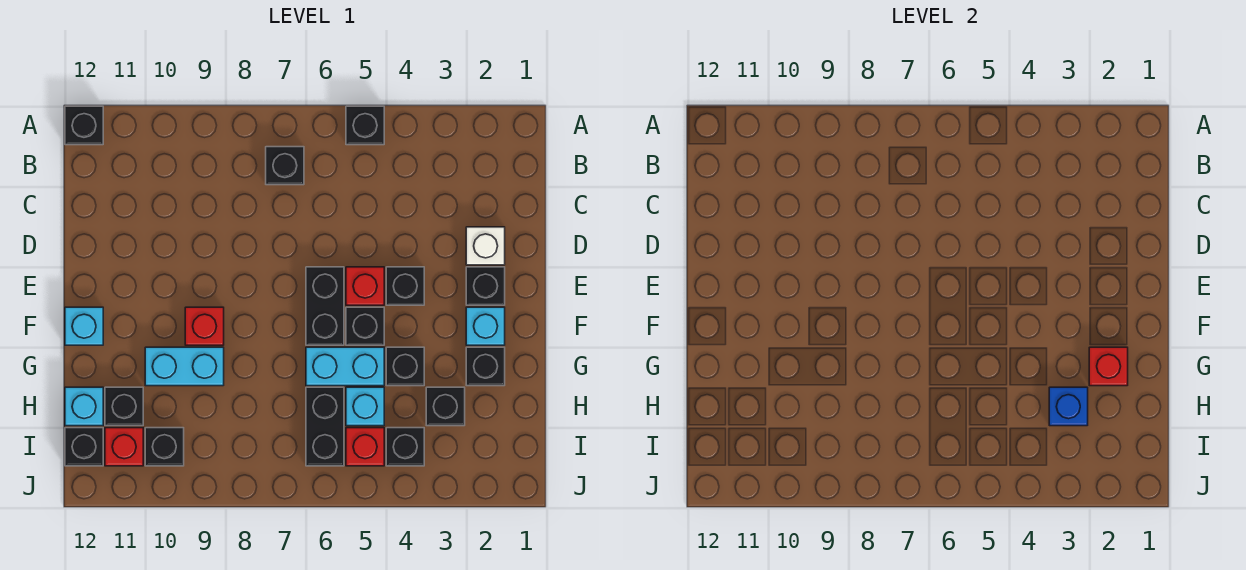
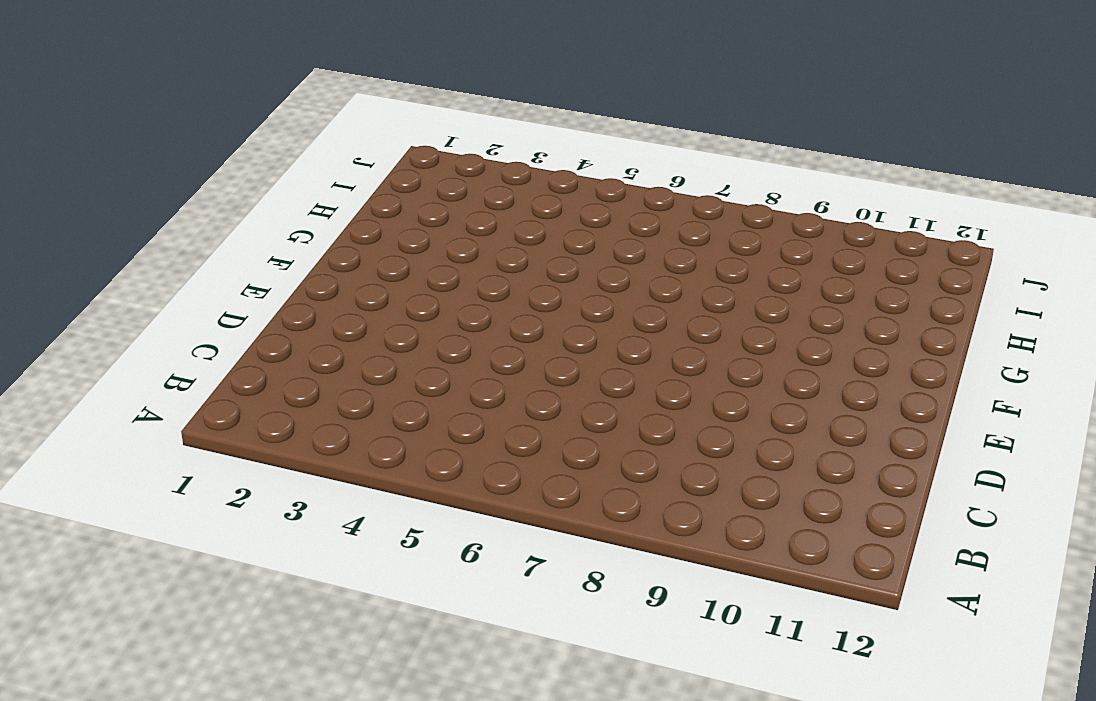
none -> black brick A5 level 1
none -> black brick A12 level 1
none -> black brick B7 level 1

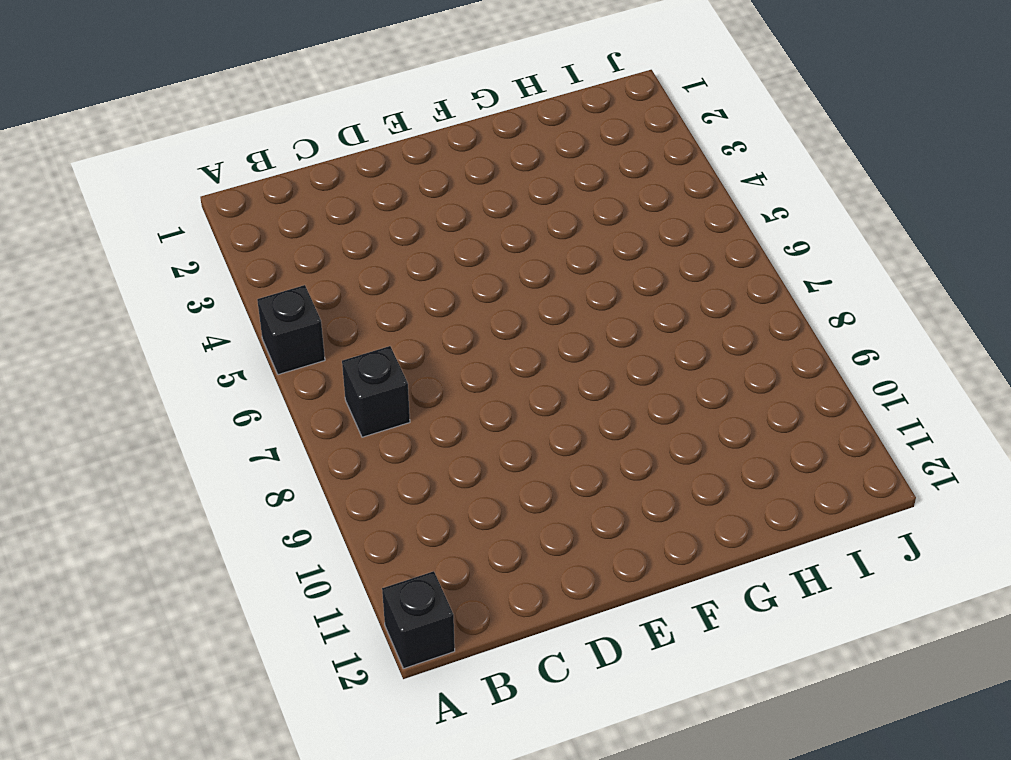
none -> white brick D2 level 1
none -> black brick E2 level 1
none -> black brick E4 level 1

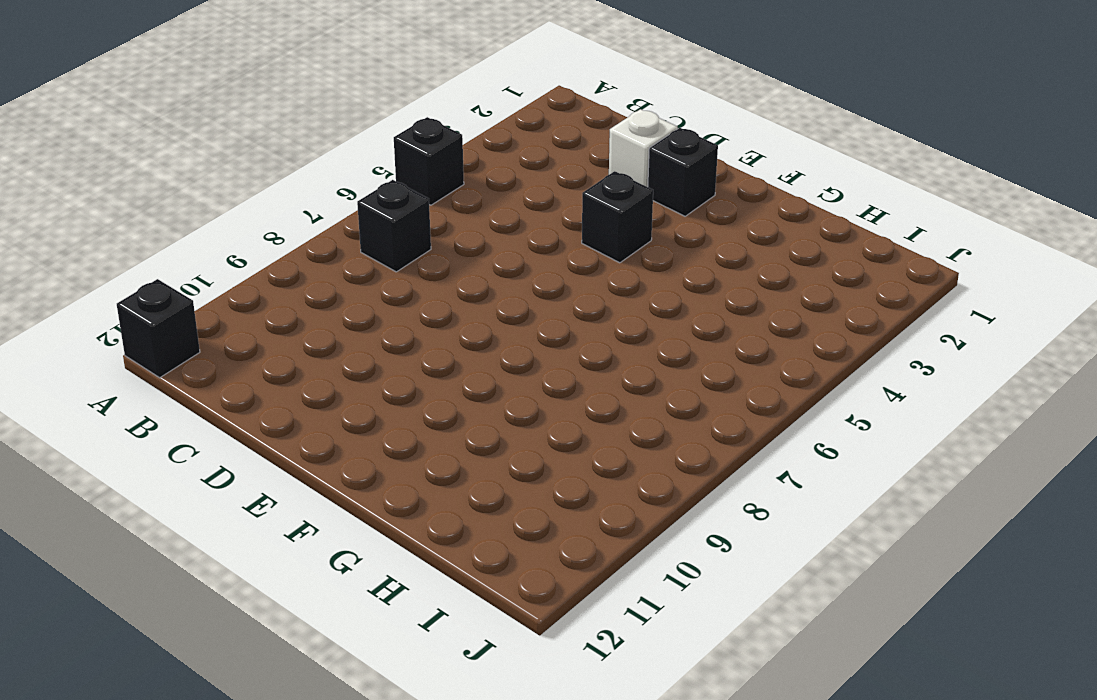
none -> red brick E5 level 1
none -> black brick E6:F6 level 1
none -> cyan brick F2 level 1

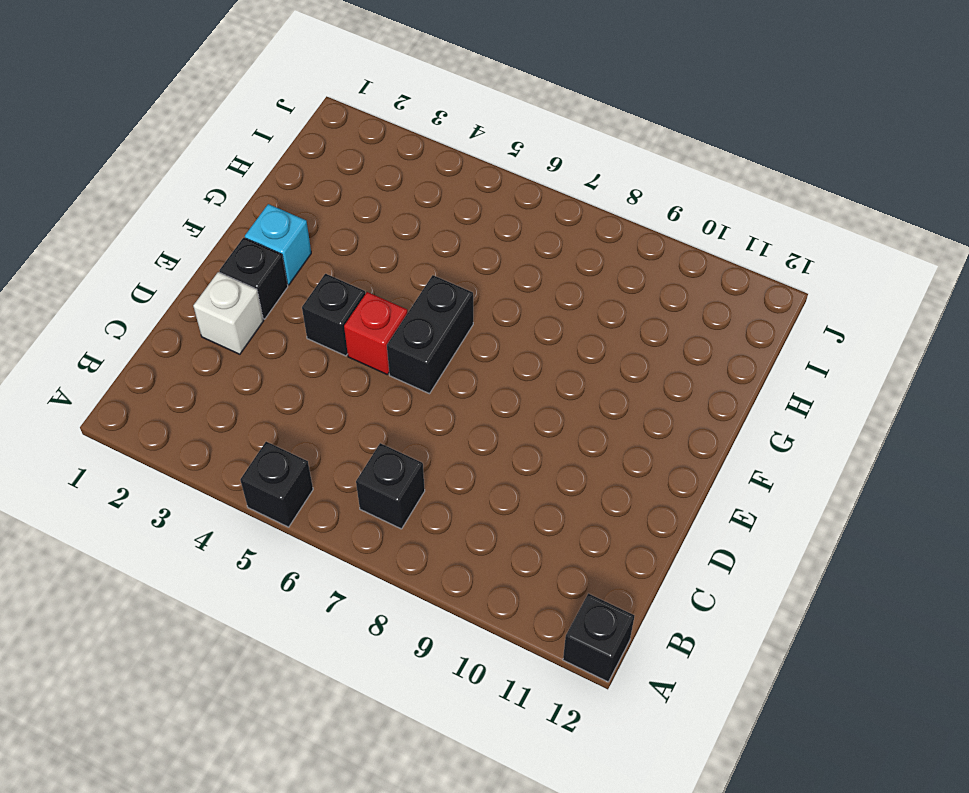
none -> black brick F5 level 1
none -> red brick F9 level 1
none -> cyan brick F12 level 1

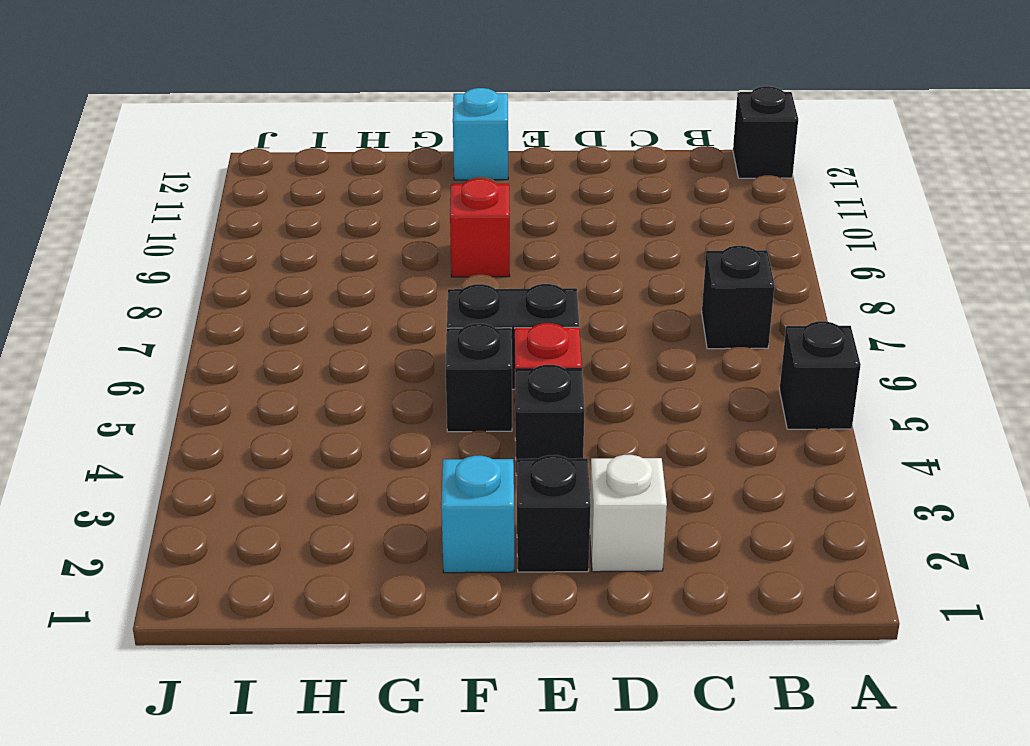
none -> black brick G2 level 1
none -> black brick G4 level 1
none -> cyan brick G5:G6 level 1

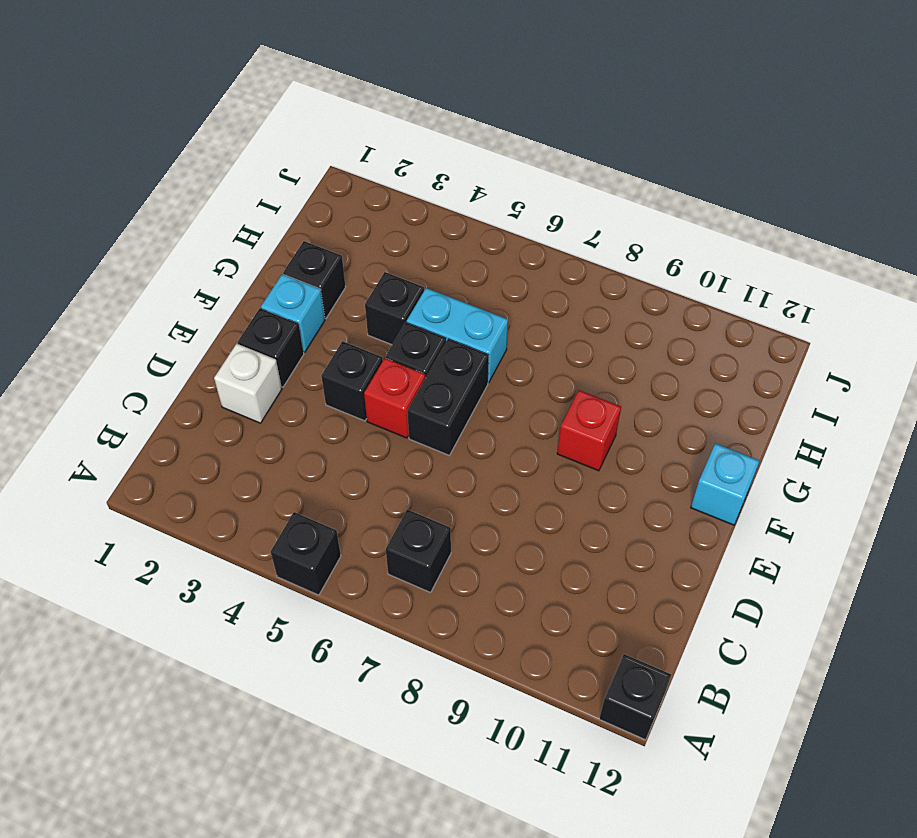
none -> cyan brick G9:G10 level 1
none -> black brick H3 level 1
none -> cyan brick H5 level 1

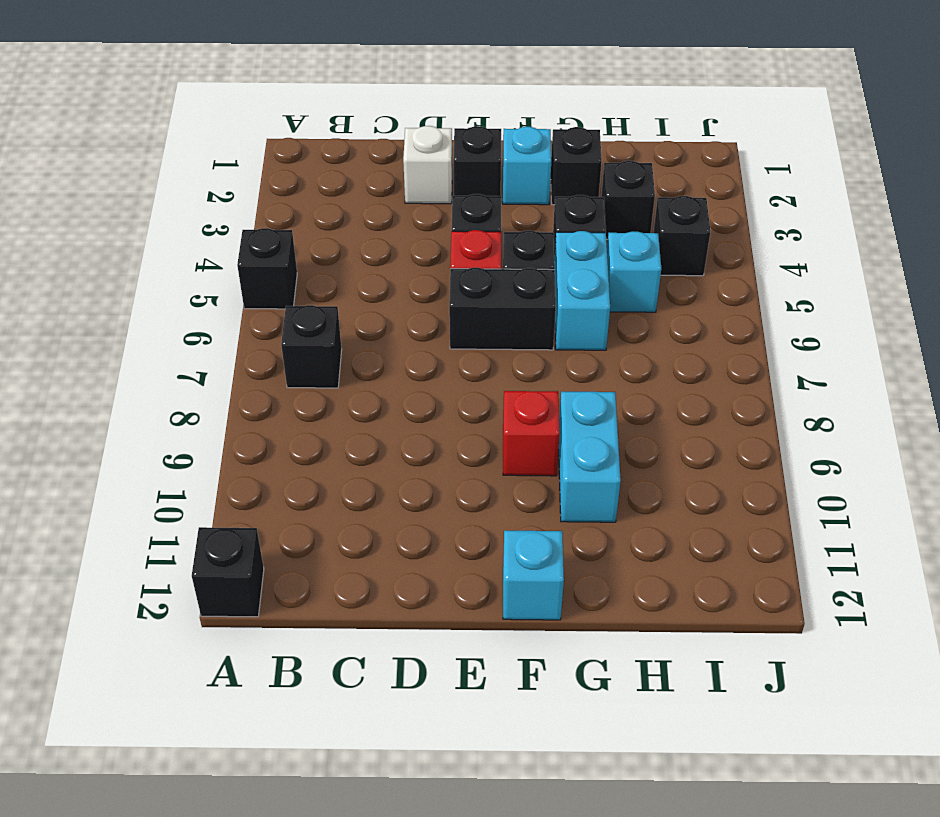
none -> black brick H6:I6 level 1
none -> black brick H11 level 1
none -> cyan brick H12 level 1

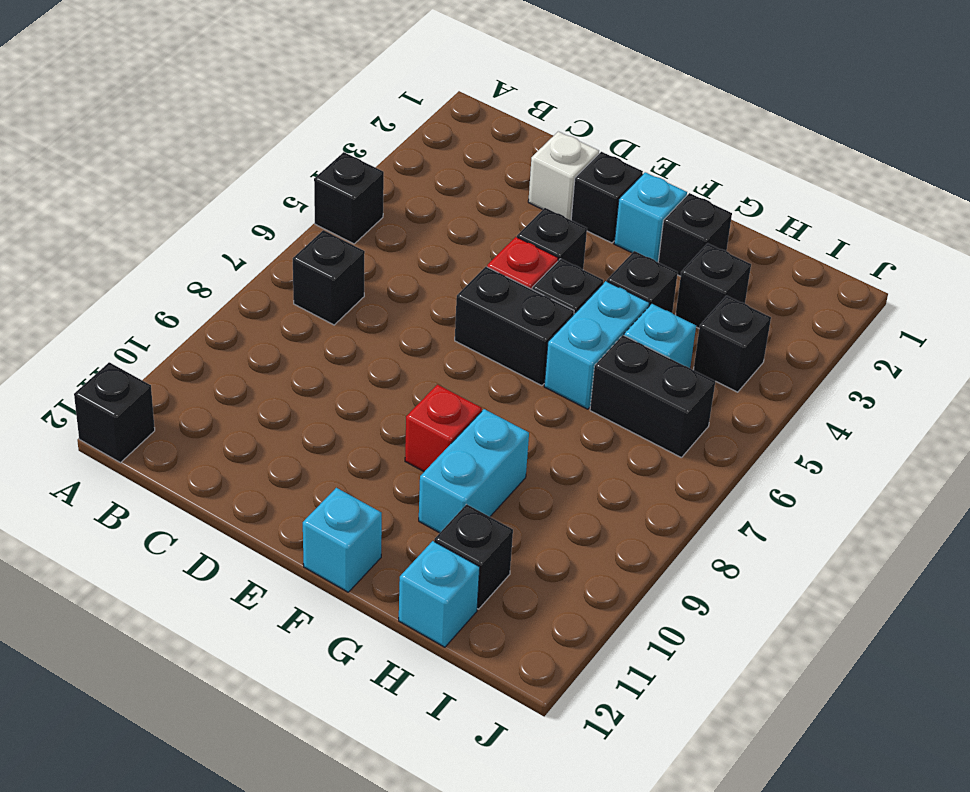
none -> red brick I5 level 1
none -> black brick I10 level 1
none -> red brick I11 level 1

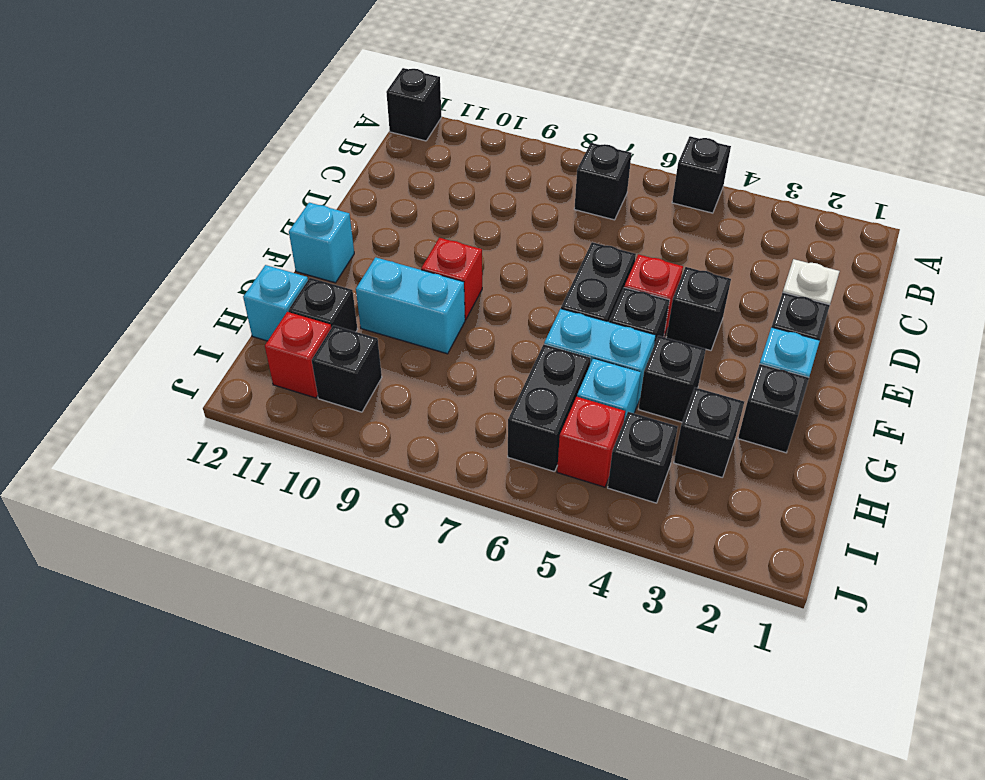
none -> black brick I12 level 1
none -> red brick G2 level 2
none -> blue brick H3 level 2

